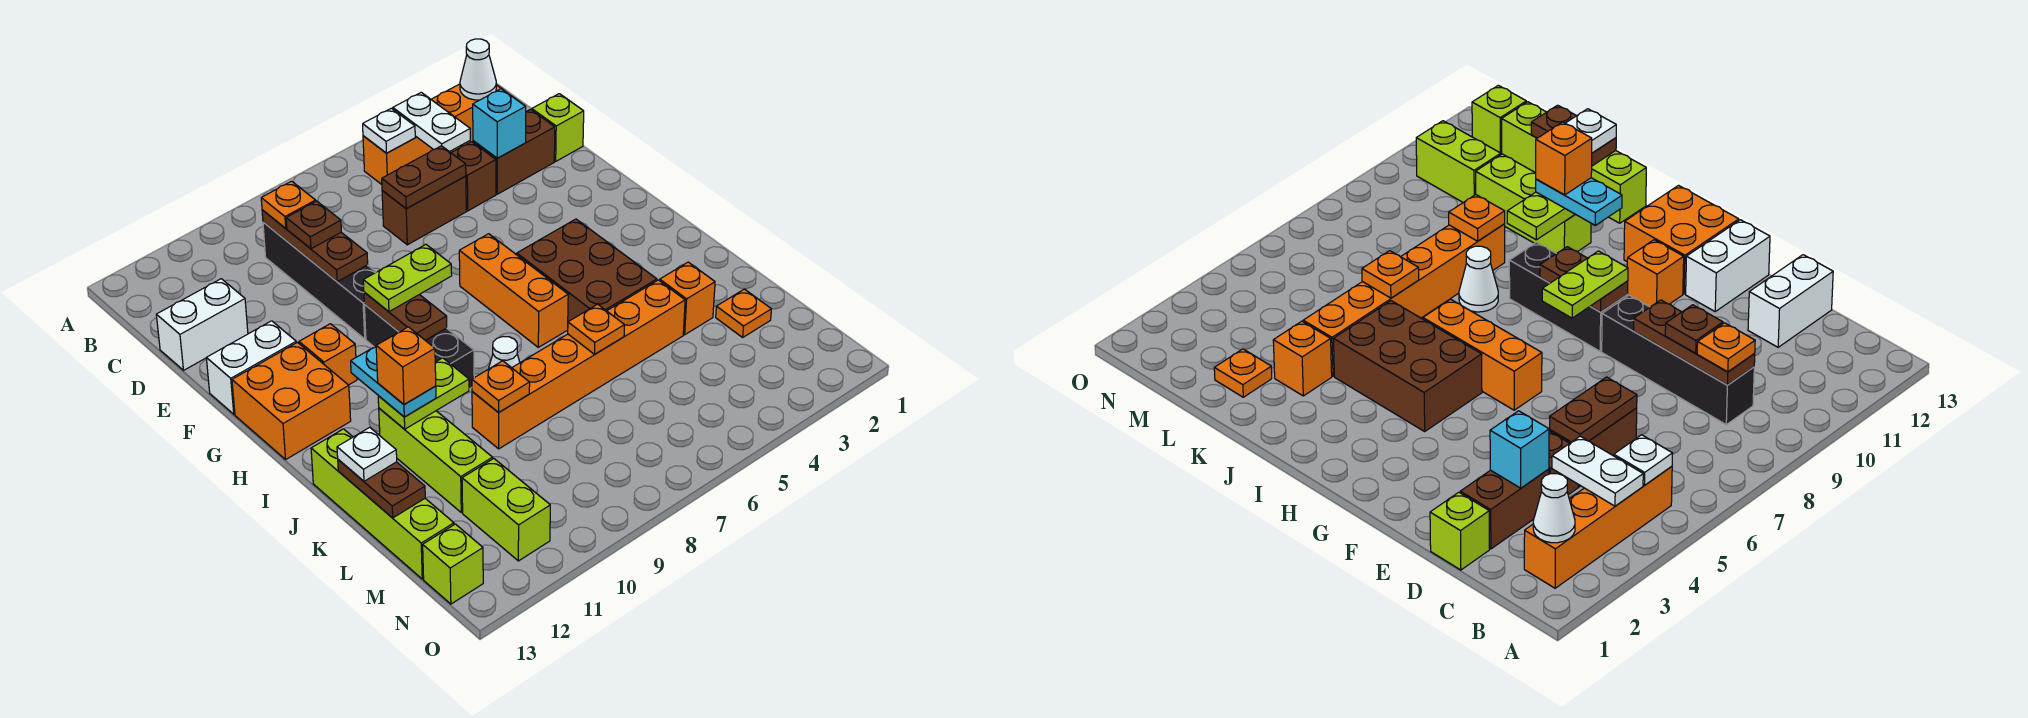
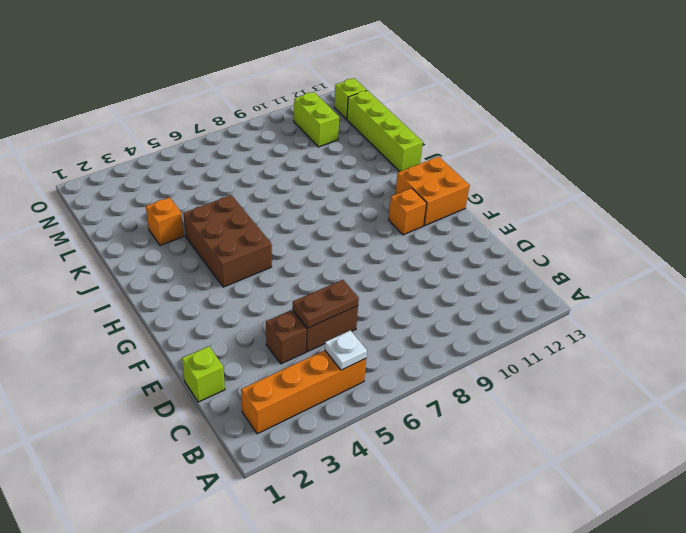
none -> black brick C9:F9 level 1
none -> brown brick D2:D3 level 1
none -> white brick D12:D13 level 1
none -> white brick F12:F13 level 1

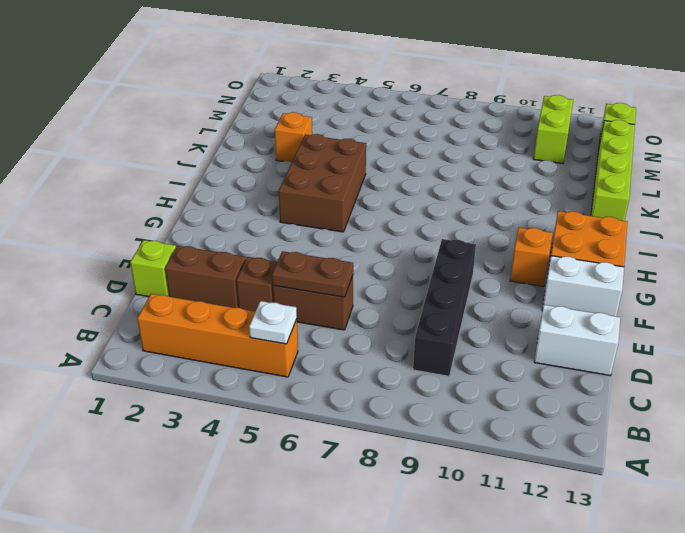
none -> orange brick G6:I6 level 1
none -> black brick G9:I9 level 1
none -> white cone J8 level 1
none -> lime brick J11:L11 level 1

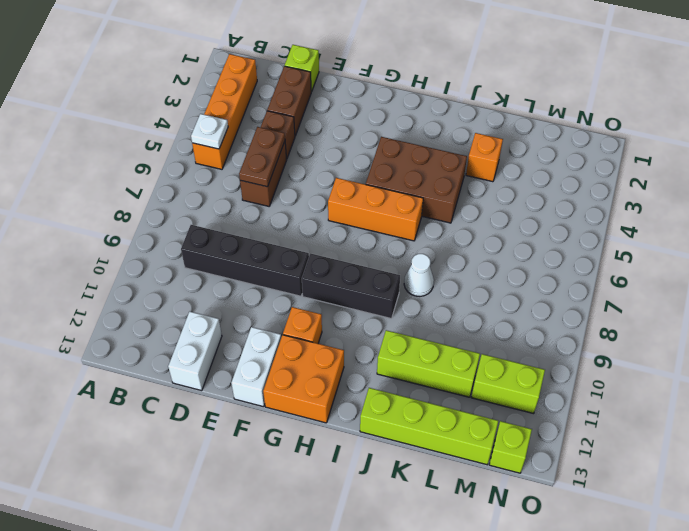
none -> orange brick K4:K9 level 1
none -> orange plate L2 level 1
none -> white cone B2 level 2
none -> white plate B4:C4 level 2

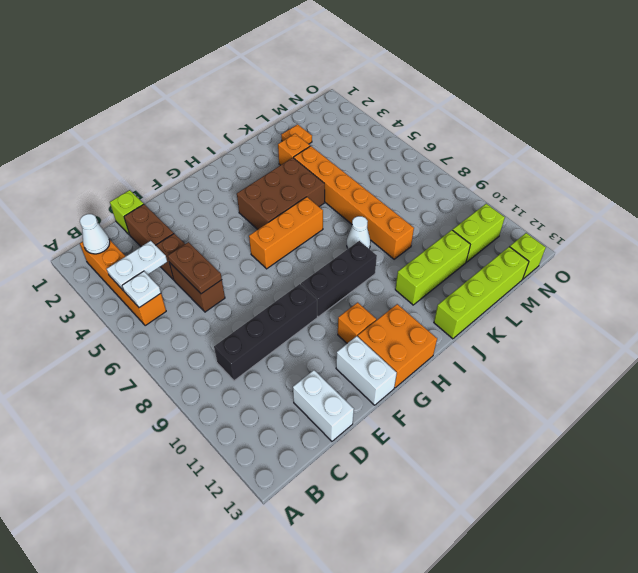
none -> brown plate C9:E9 level 2
none -> cyan brick D3 level 2
none -> brown plate G9:H9 level 2
none -> lime plate J10:J11 level 2

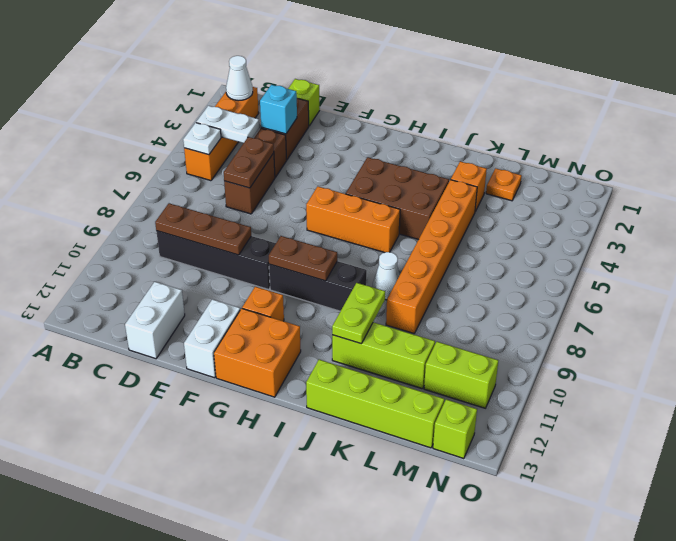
none -> orange plate K6 level 2
none -> orange plate K9 level 2
none -> brown plate K13:L13 level 2
none -> orange plate C9 level 3

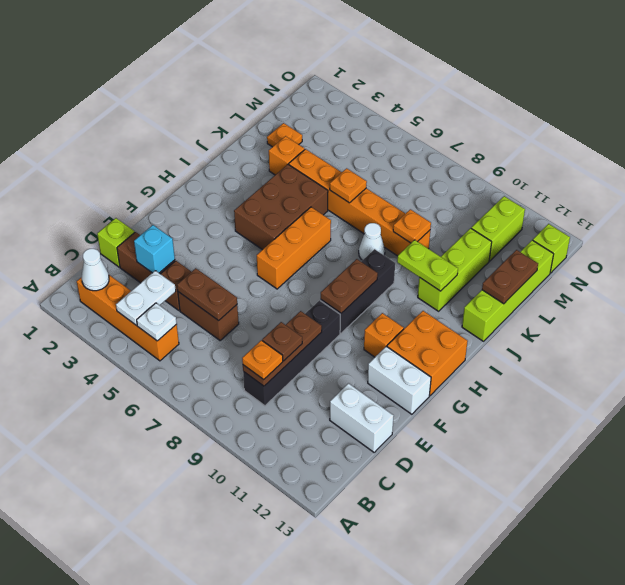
none -> lime plate G8:G9 level 3
none -> cyan plate I11:J11 level 3
none -> white plate K13 level 3
none -> orange brick J11 level 4

